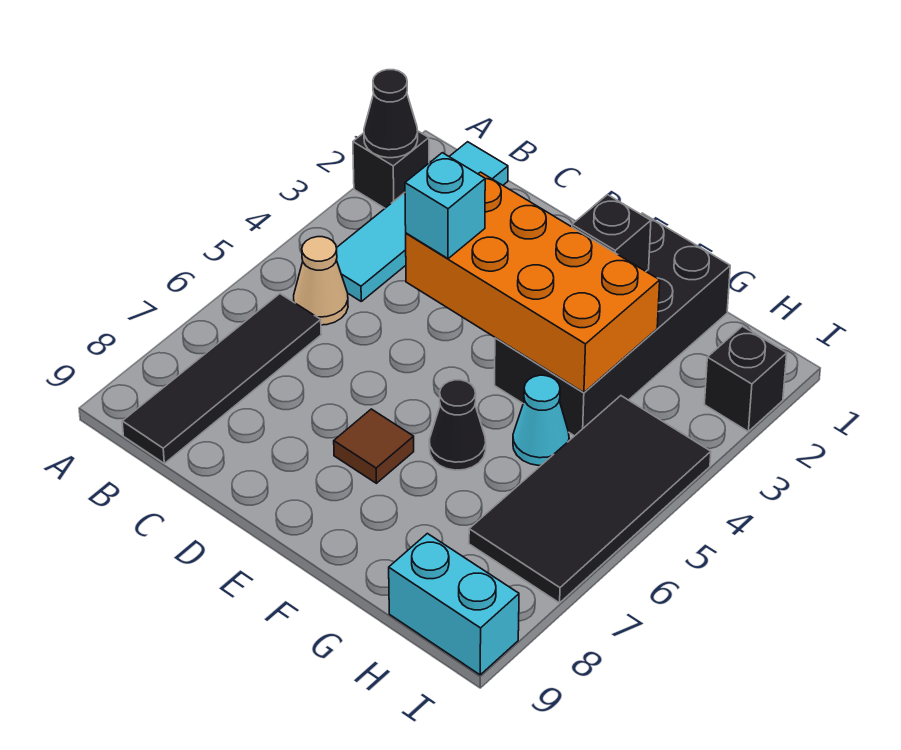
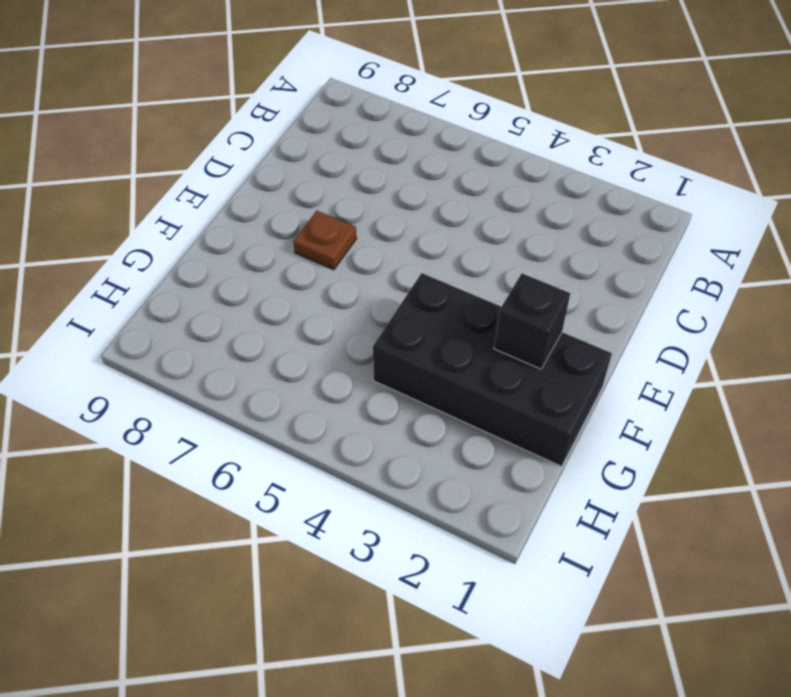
brown plate E7 level 1 -> brown tile E7 level 1
none -> black brick A2 level 1
none -> cyan tile B1:B4 level 1
none -> tan cone B5 level 1

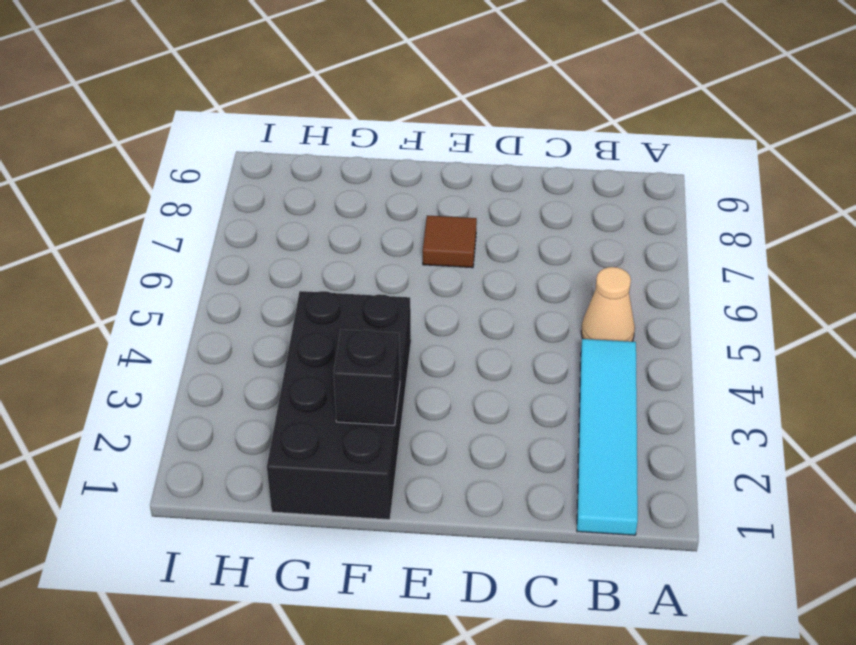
none -> black brick A2 level 1
none -> black tile B6:B9 level 1
none -> black cone F6 level 1

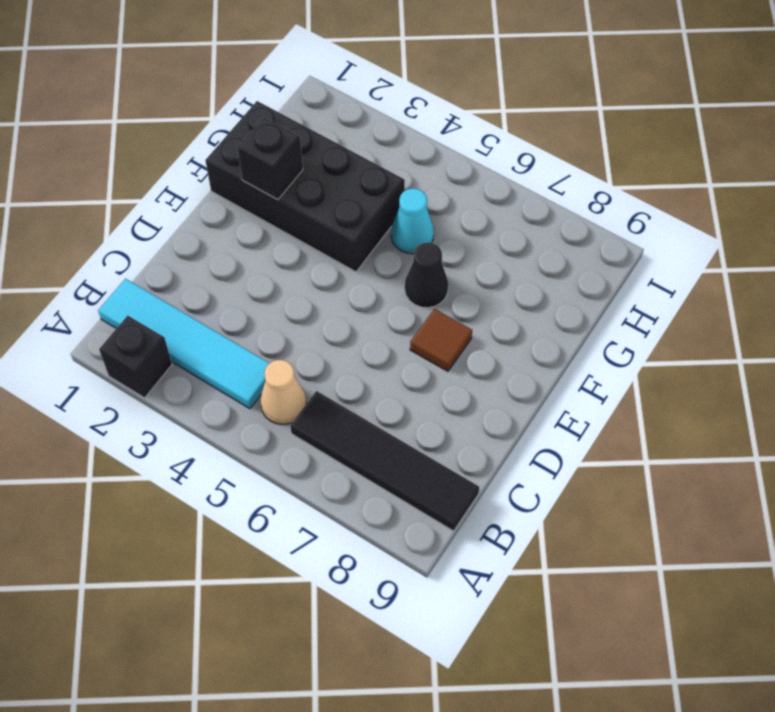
none -> black tile H4:I7 level 1
none -> cyan brick H9:I9 level 1
none -> black brick I2 level 1

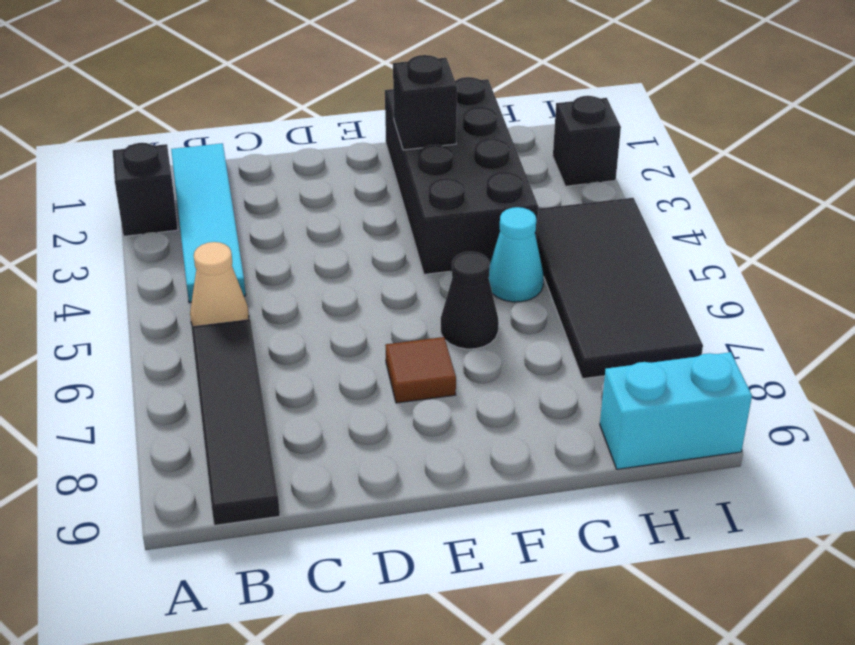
none -> black cone A2 level 2
none -> orange brick D3:G4 level 2
none -> cyan brick D4 level 3

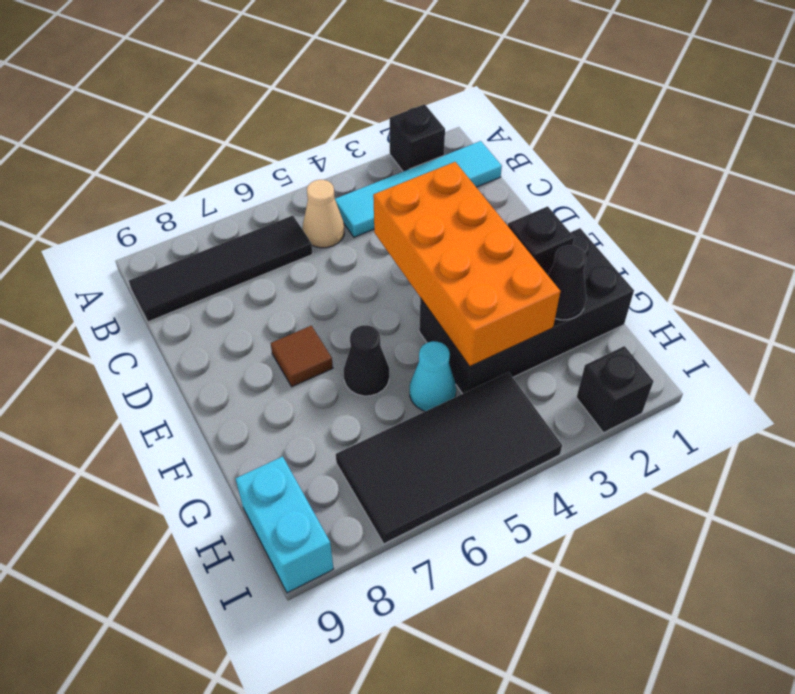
black cone G2 level 2 -> black cone A2 level 2
none -> cyan brick D4 level 3

